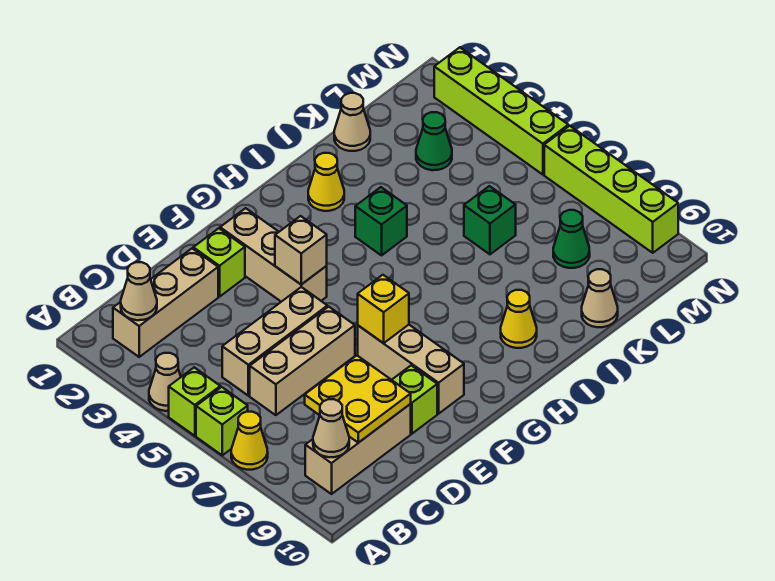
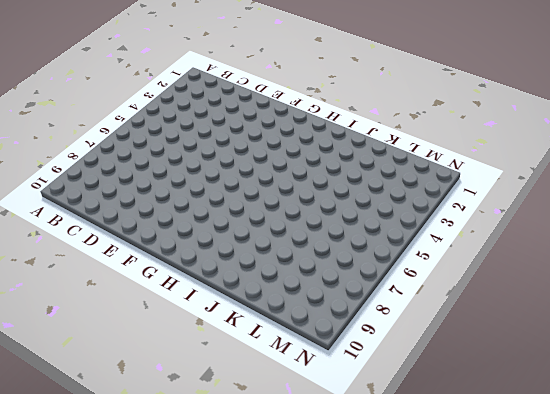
none -> tan cone A4 level 1
none -> lime brick A5 level 1
none -> lime brick A6 level 1

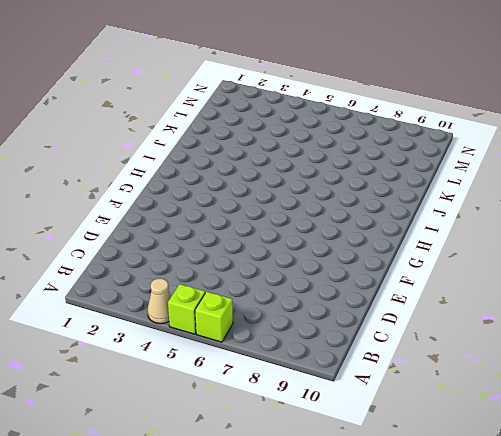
none -> yellow cone A7 level 1
none -> tan brick B2:D2 level 1
none -> tan brick B9:D9 level 1

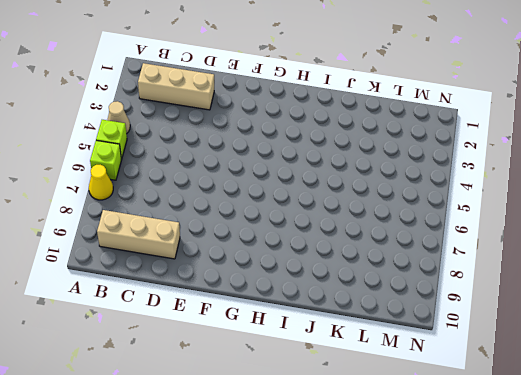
none -> tan brick C5:E5 level 1
none -> tan brick C6:E6 level 1
none -> lime brick E2 level 1

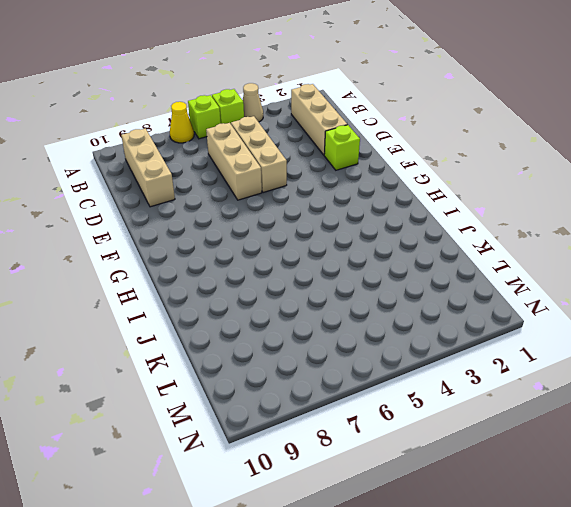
none -> lime brick E9 level 1
none -> tan brick F2:F4 level 1
none -> tan brick F7:F9 level 1

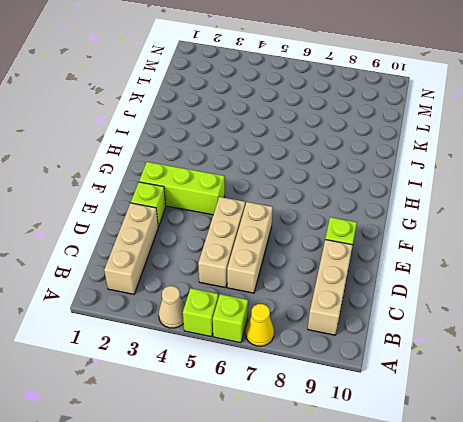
lime brick F2:F4 level 1 -> tan brick F2:F4 level 1
none -> tan brick F7:F9 level 1
none -> yellow cone I2 level 1
none -> green brick I4 level 1

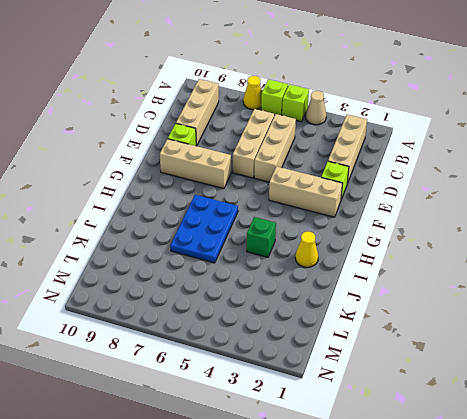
blue plate H6:J7 level 1 -> none
none -> yellow cone I9 level 1
none -> tan cone K1 level 1
none -> green brick K6 level 1

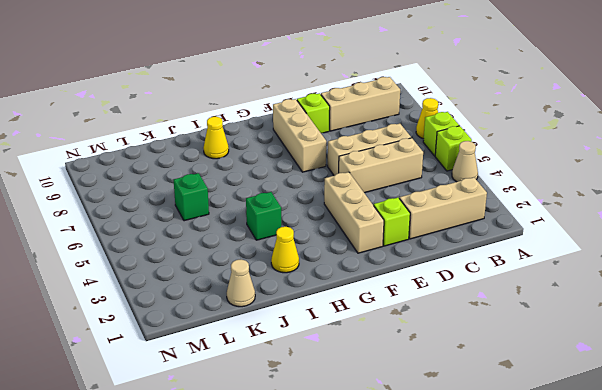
none -> tan cone K10 level 1
none -> green cone L3 level 1
none -> green cone L8 level 1

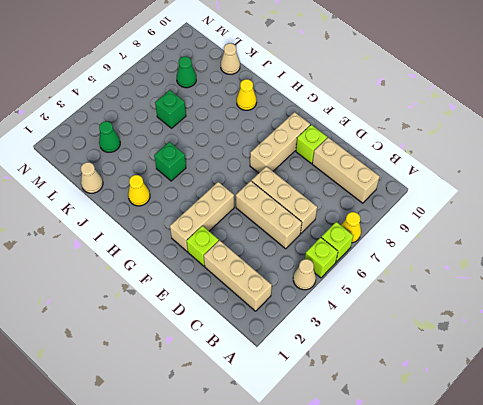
none -> lime brick N2:N5 level 1
none -> lime brick N6:N9 level 1
none -> tan cone B2 level 2

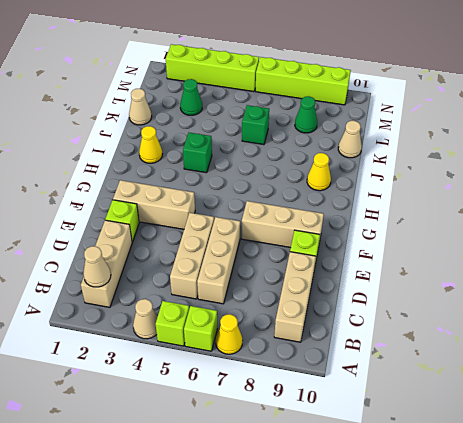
none -> tan cone B9 level 2
none -> yellow plate C8:D9 level 2
none -> tan brick F4 level 2

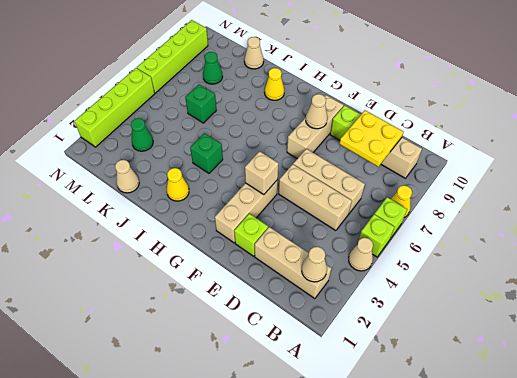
tan cone F8 level 2 -> tan cone B9 level 2
none -> yellow brick F7 level 2

